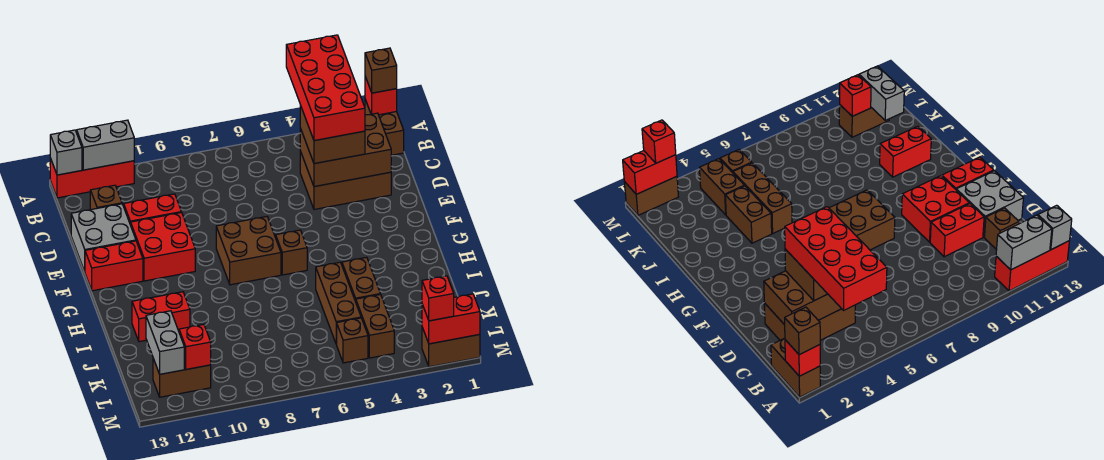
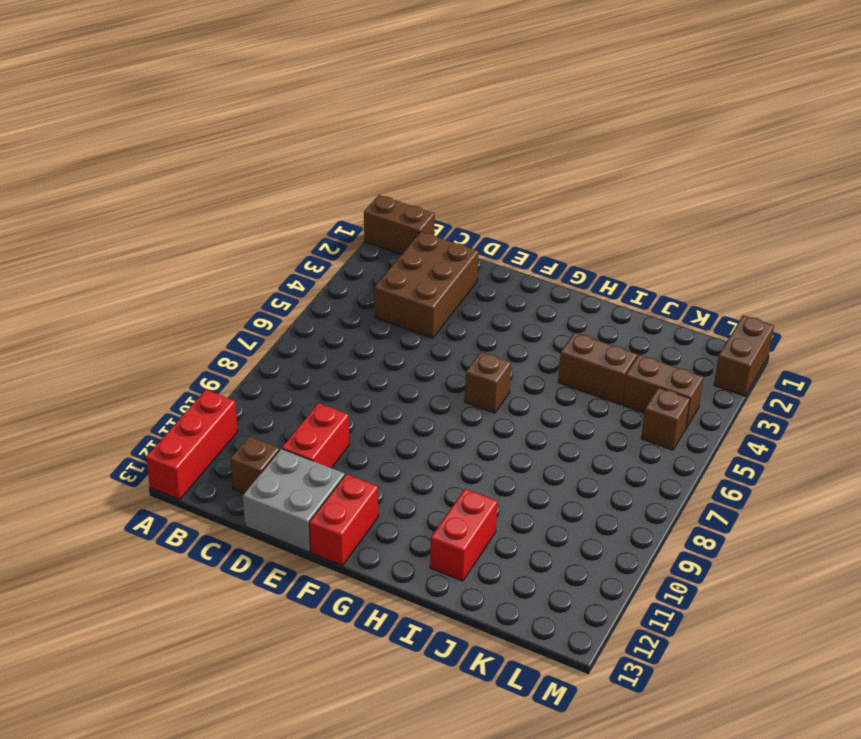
none -> red brick E10:F11 level 1
none -> brown brick F7:G8 level 1
none -> brown brick I5:K5 level 1

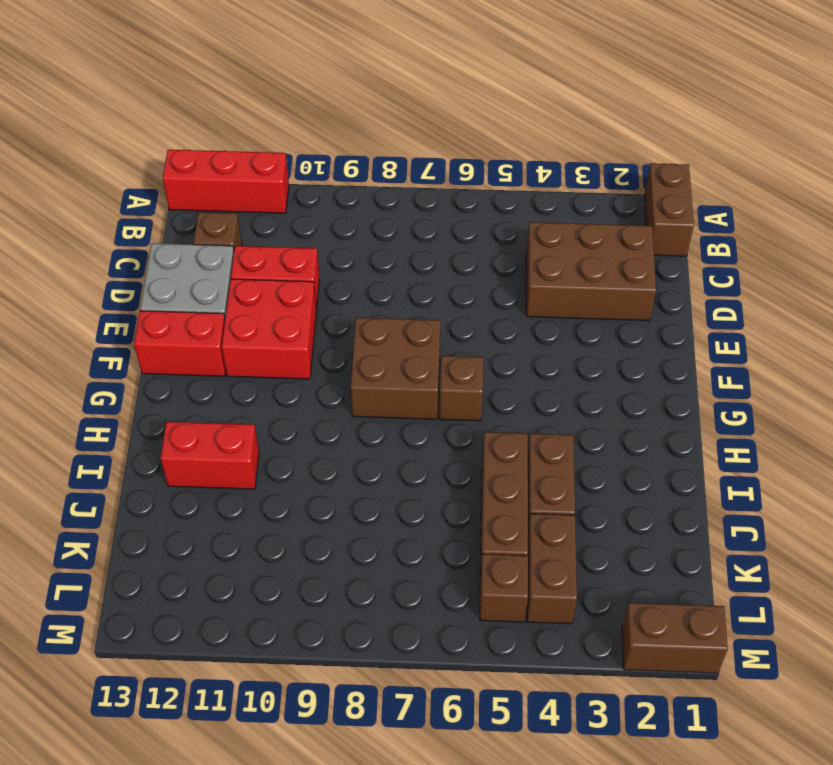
none -> brown brick L11:L12 level 1
none -> red brick A1 level 2
none -> grey brick A11:A12 level 2

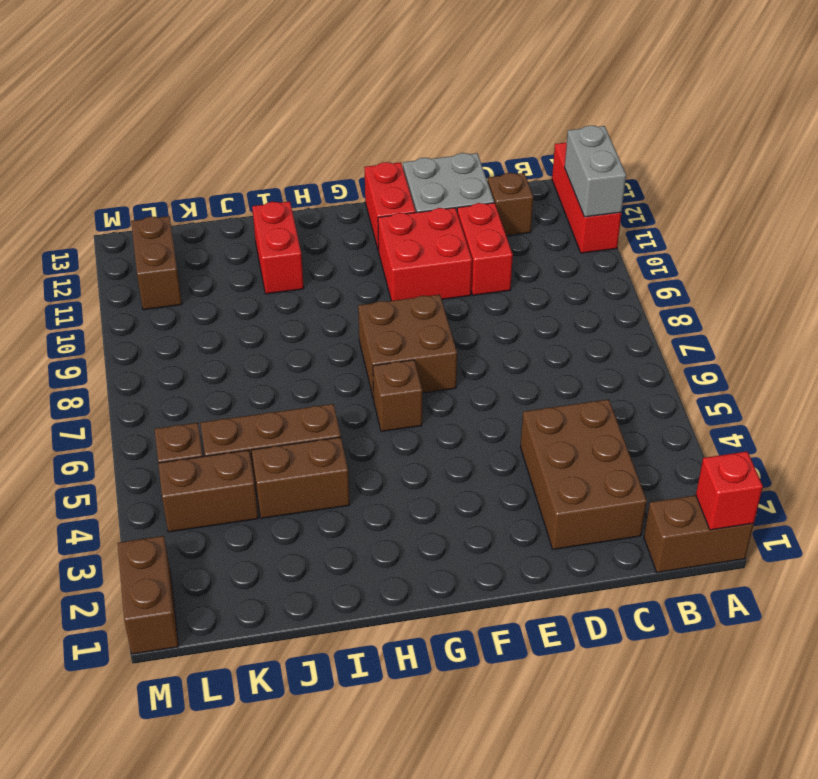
none -> grey brick A13 level 2
none -> brown brick C2:D4 level 2
none -> grey brick K12:L12 level 2

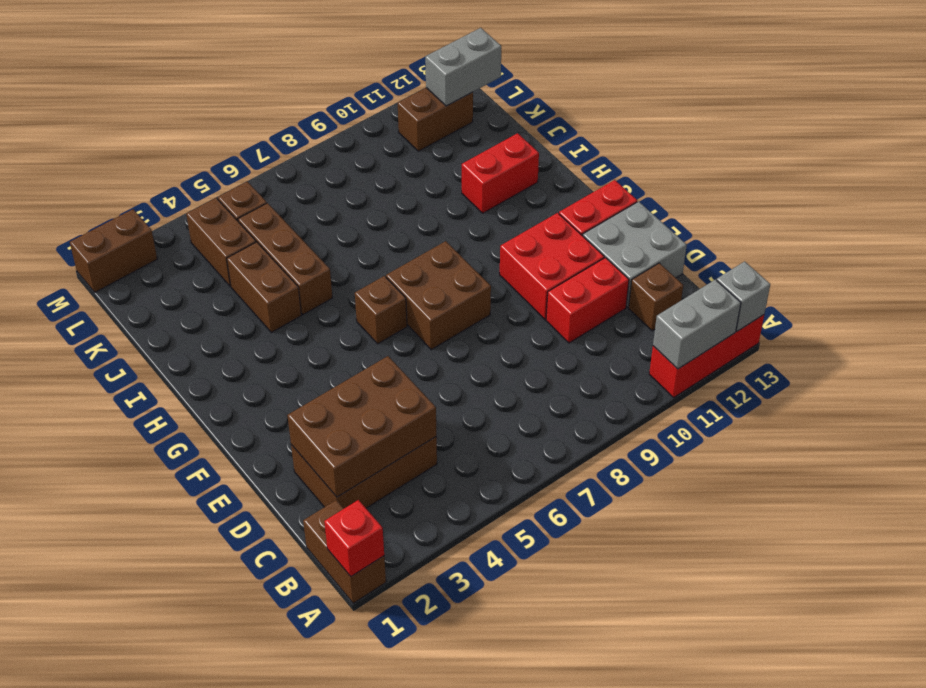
grey brick L12:L13 level 2 -> grey brick K12:L12 level 2
none -> red brick L11 level 2
none -> red brick M1:M2 level 2
none -> brown brick A1 level 3

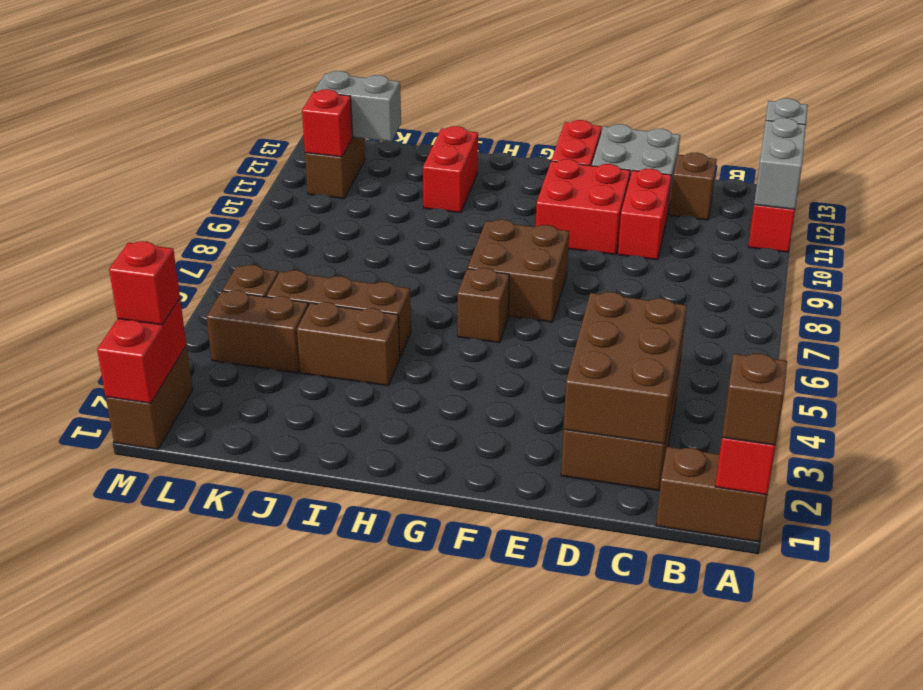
none -> brown brick C3:D4 level 3
none -> red brick A3:D4 level 4

